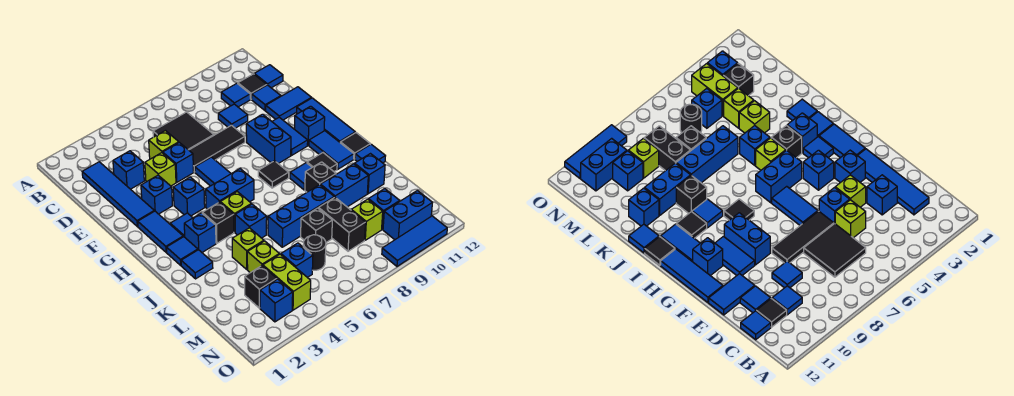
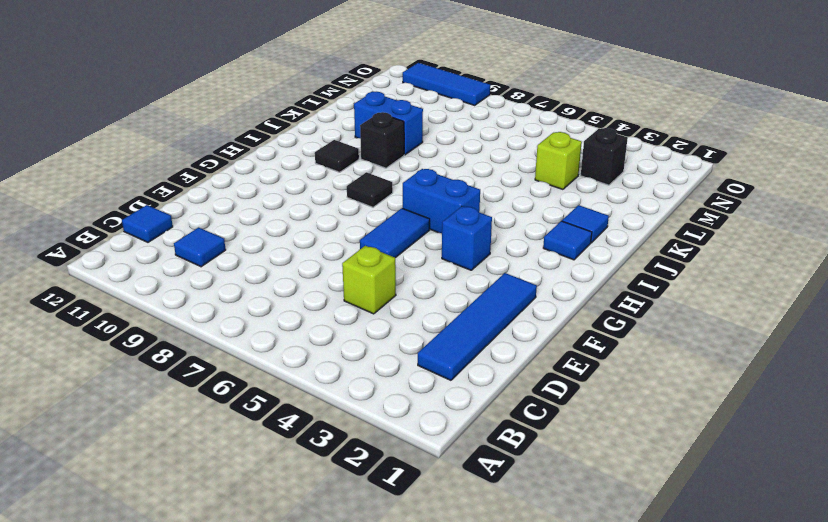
none -> black tile C6:D7 level 1
none -> black tile C11 level 1
none -> blue brick D3 level 1
none -> blue tile D9 level 1

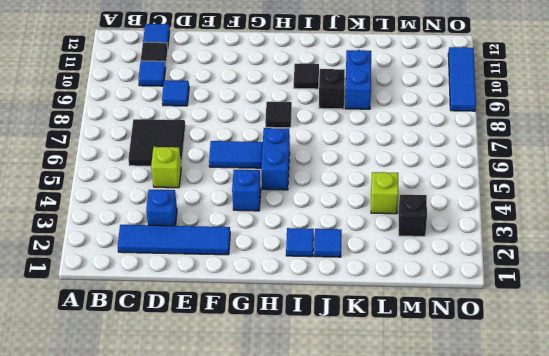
none -> blue tile D11 level 1
none -> lime brick E4 level 1
none -> blue brick E5 level 1
none -> black tile E6:E8 level 1

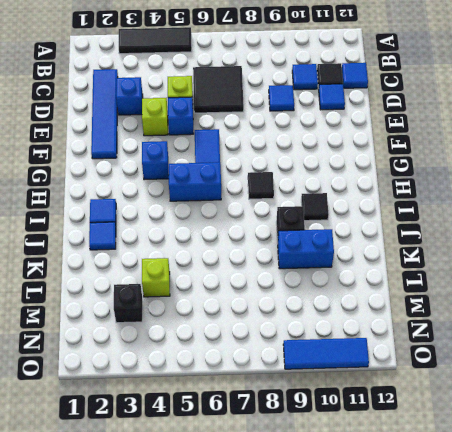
black tile A3:A5 level 1 -> black tile E6:E8 level 1
none -> blue tile E11:E12 level 1
none -> blue brick F3 level 1
none -> blue brick F9:G9 level 1
none -> blue tile F10:G10 level 1

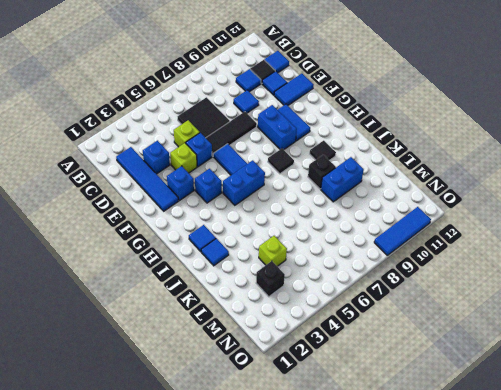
none -> blue tile F12:H12 level 1
none -> blue tile G2:H2 level 1
none -> blue brick G11 level 1
none -> blue tile H3 level 1

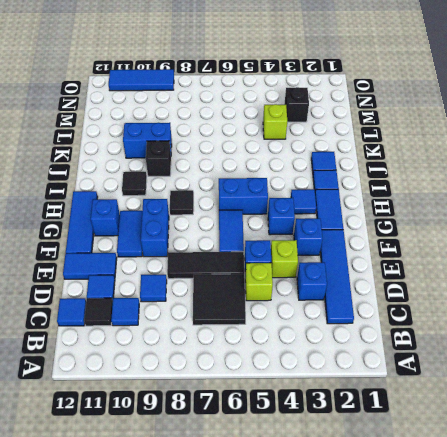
none -> blue tile H11:I11 level 1
none -> blue brick I3 level 1
none -> black brick I4 level 1
none -> lime brick I5 level 1

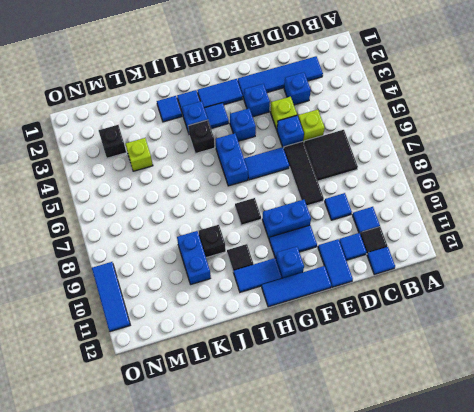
none -> lime brick I5 level 1
none -> blue tile I9 level 1
none -> black tile I12 level 1
none -> blue brick J5 level 1

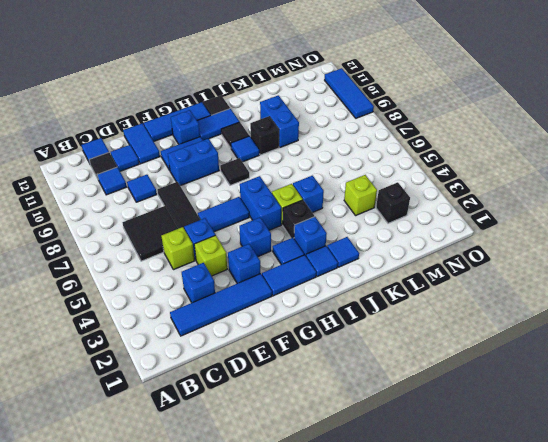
none -> blue tile J12 level 1
none -> lime brick K4 level 1
none -> blue brick K6:K8 level 1
none -> blue brick K11 level 1

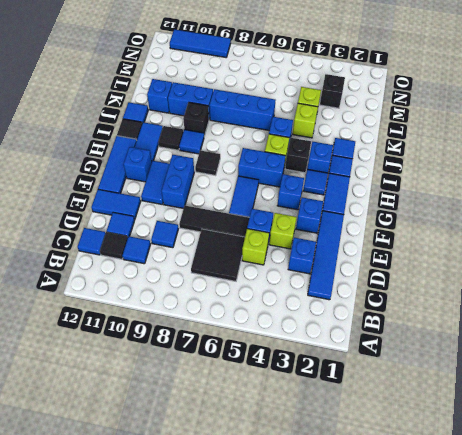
none -> black brick L7 level 1
none -> black brick L8:M8 level 1
none -> lime brick M4:N4 level 1
none -> blue brick M5 level 1

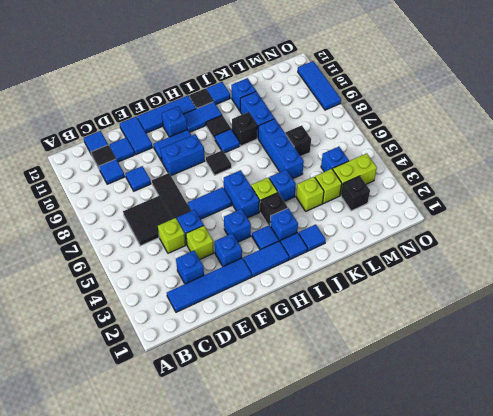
none -> black brick L8:M8 level 1
none -> black round brick M6 level 1
none -> lime brick M9 level 1
none -> blue brick M10 level 1

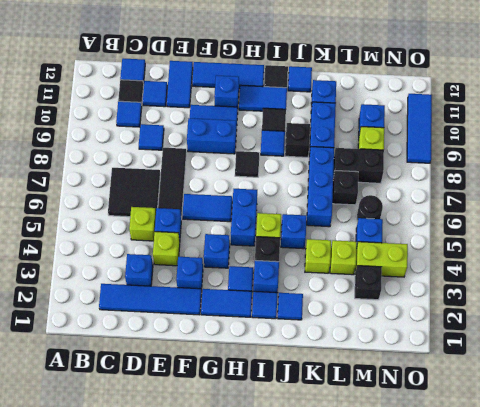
none -> blue brick N3 level 1
none -> blue brick N10:N11 level 1

